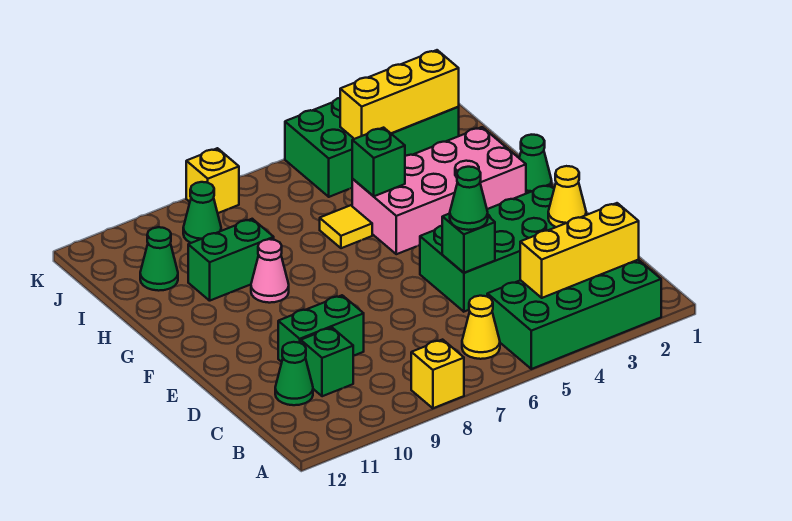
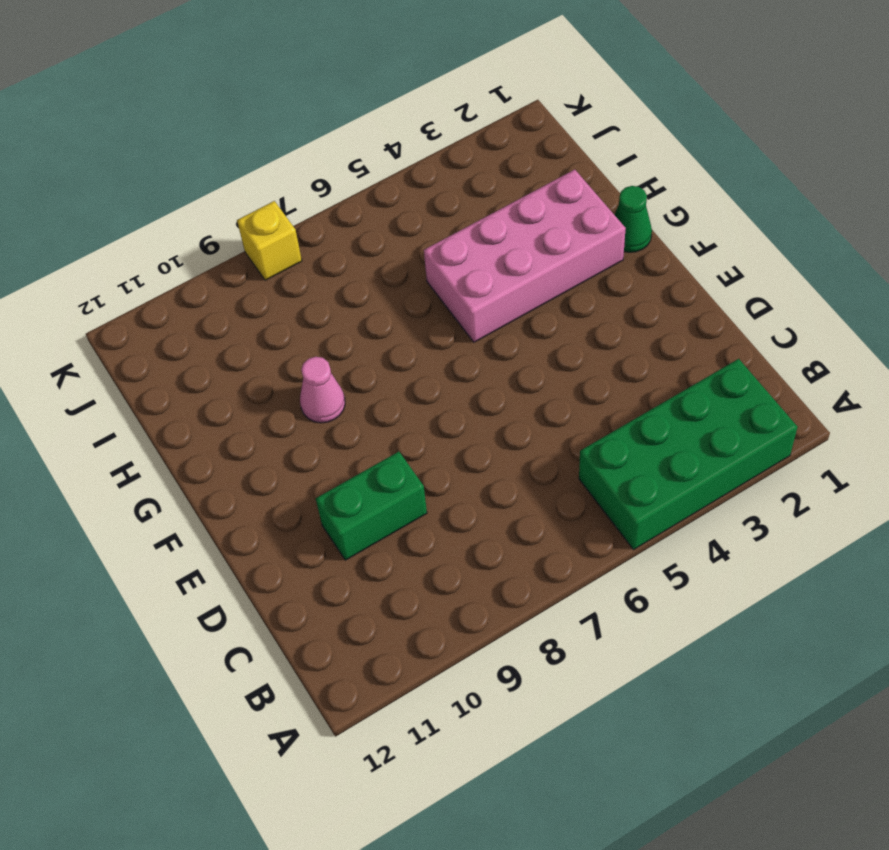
none -> yellow brick A8 level 1
none -> yellow cone B6 level 1
none -> green brick C10 level 1

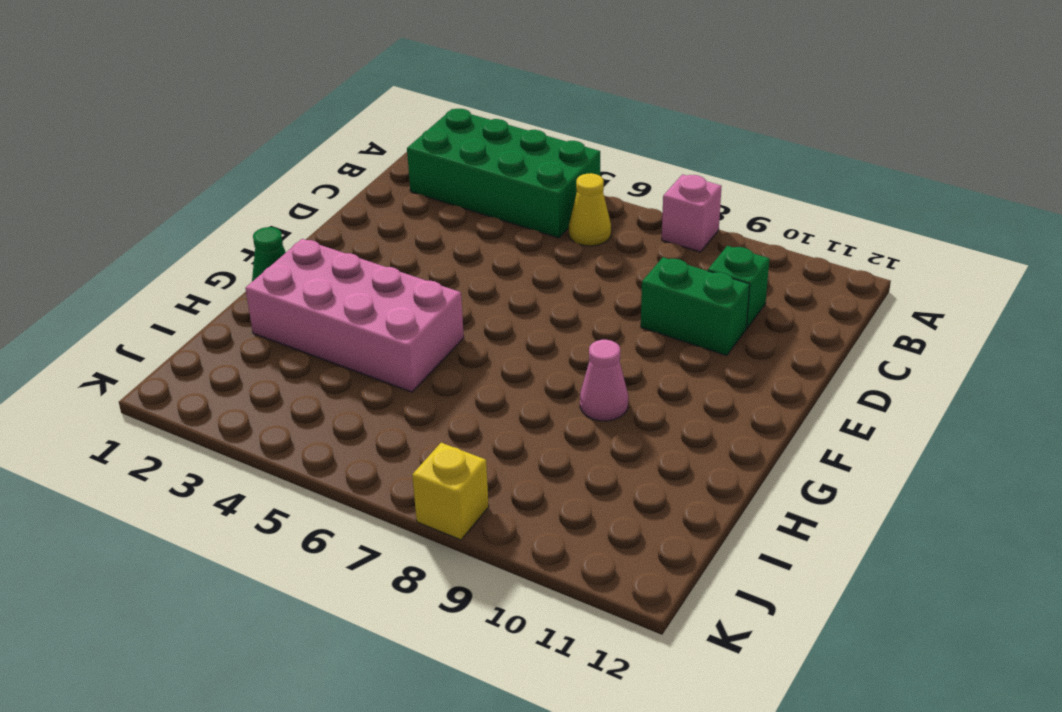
pink brick A8 level 1 -> yellow brick A8 level 1
none -> green cone C11 level 1
none -> green brick D2:E5 level 1
none -> yellow tile H6 level 1

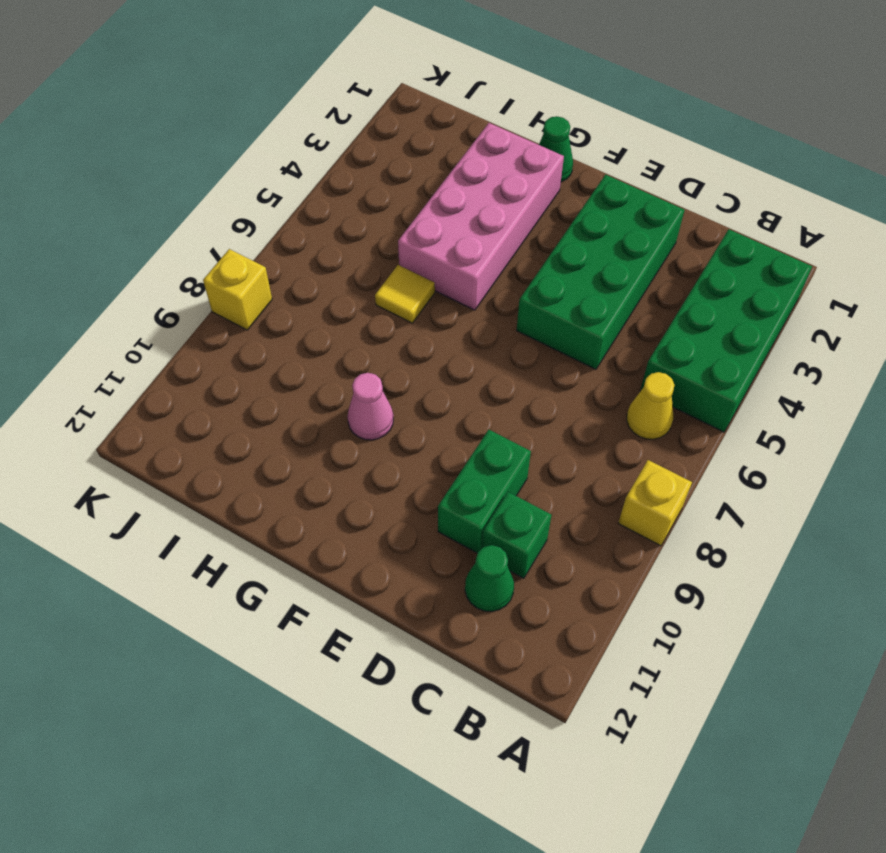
none -> green brick H9:H10 level 1
none -> green cone I11 level 1
none -> green brick J2:K5 level 1

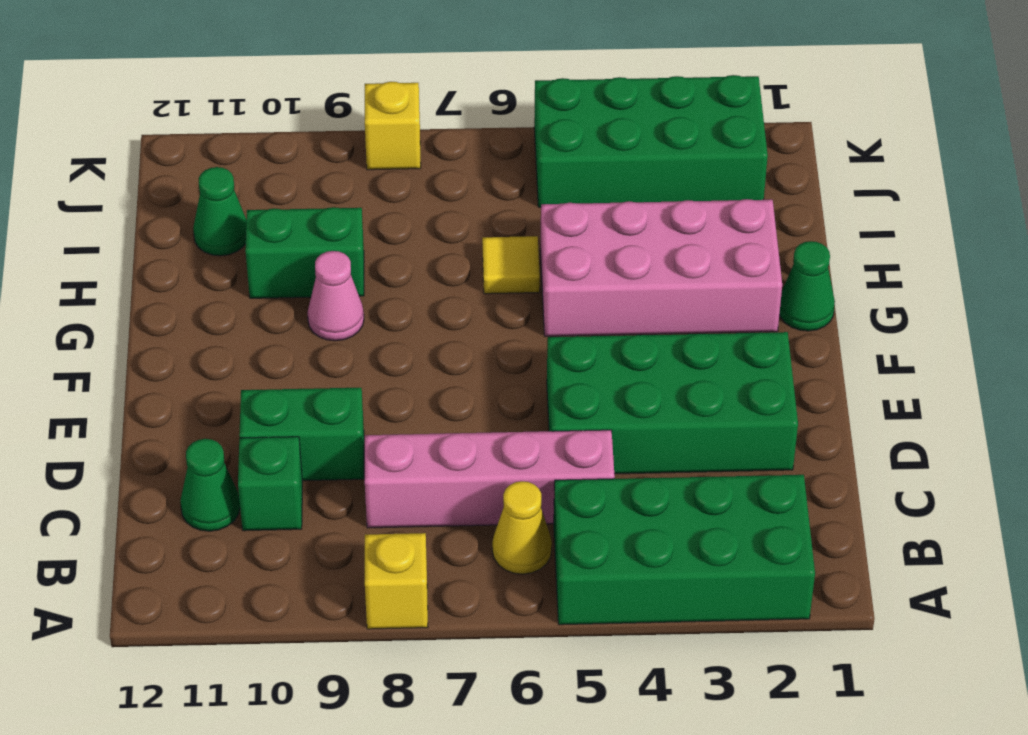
pink brick C5:C8 level 1 -> none
none -> green cone J9 level 1
none -> yellow brick B2:B4 level 2
none -> yellow cone D2 level 2

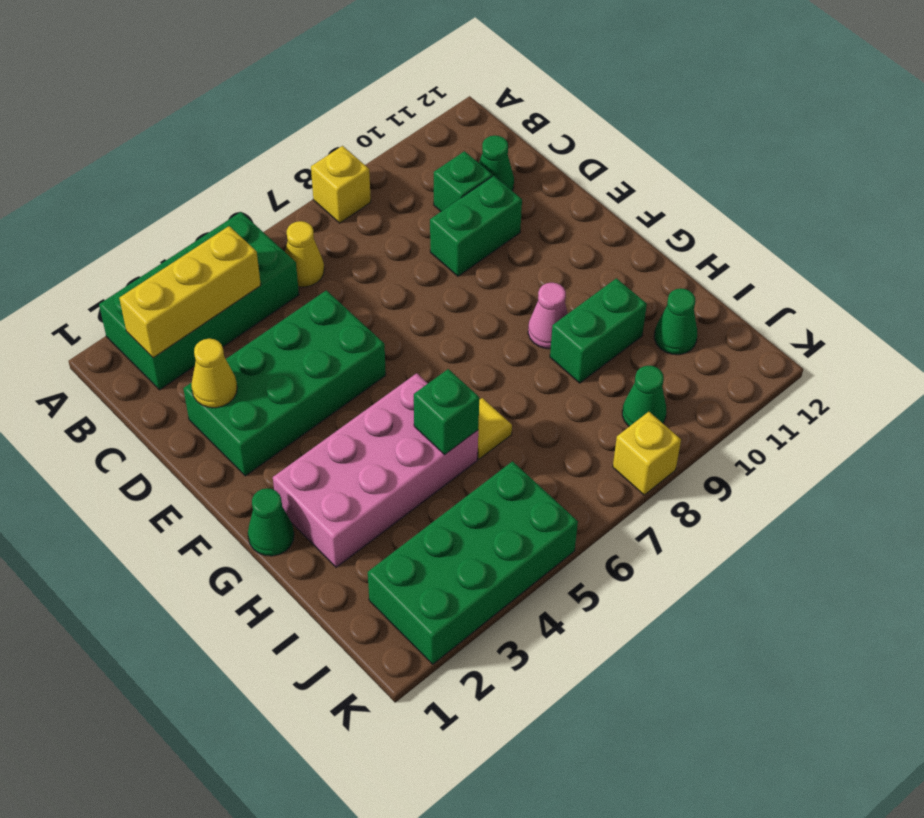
none -> green brick D5 level 2
none -> yellow brick J2:J4 level 2
none -> green cone D5 level 3

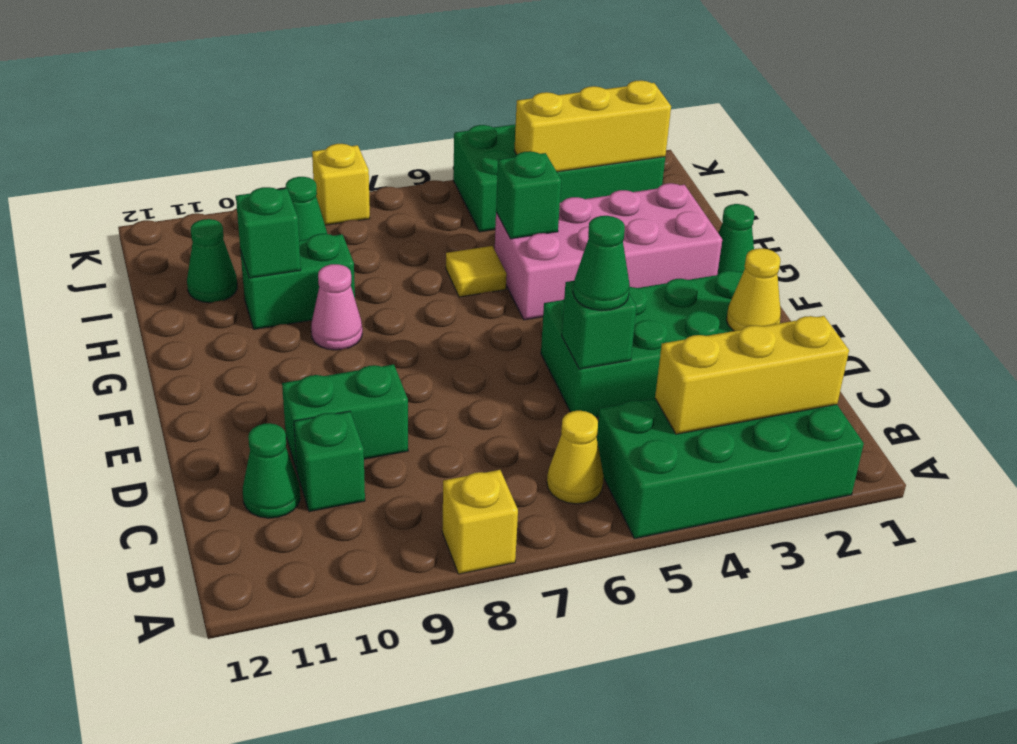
green brick H10 level 2 -> none

